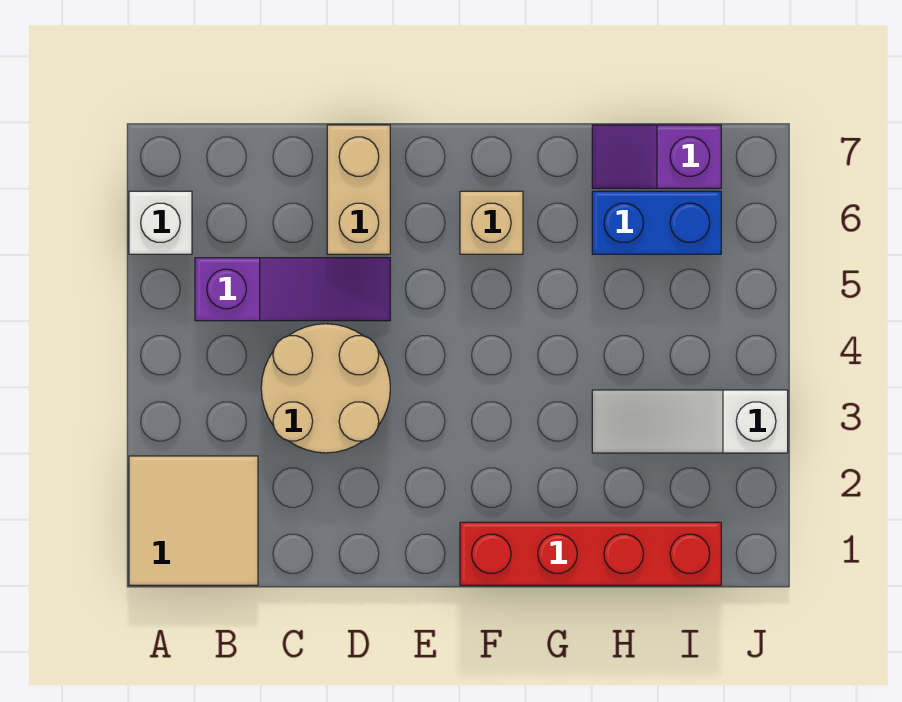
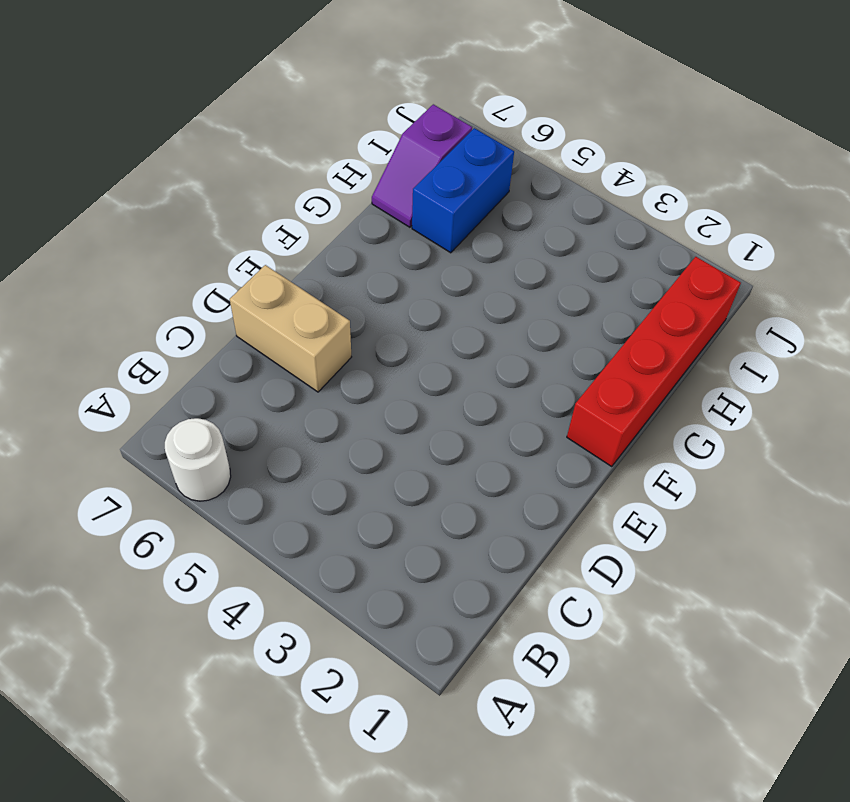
white round brick A6 level 1 -> white brick A6 level 1
none -> tan tile A1:B2 level 1
none -> purple slope B5:D5 level 1 top B

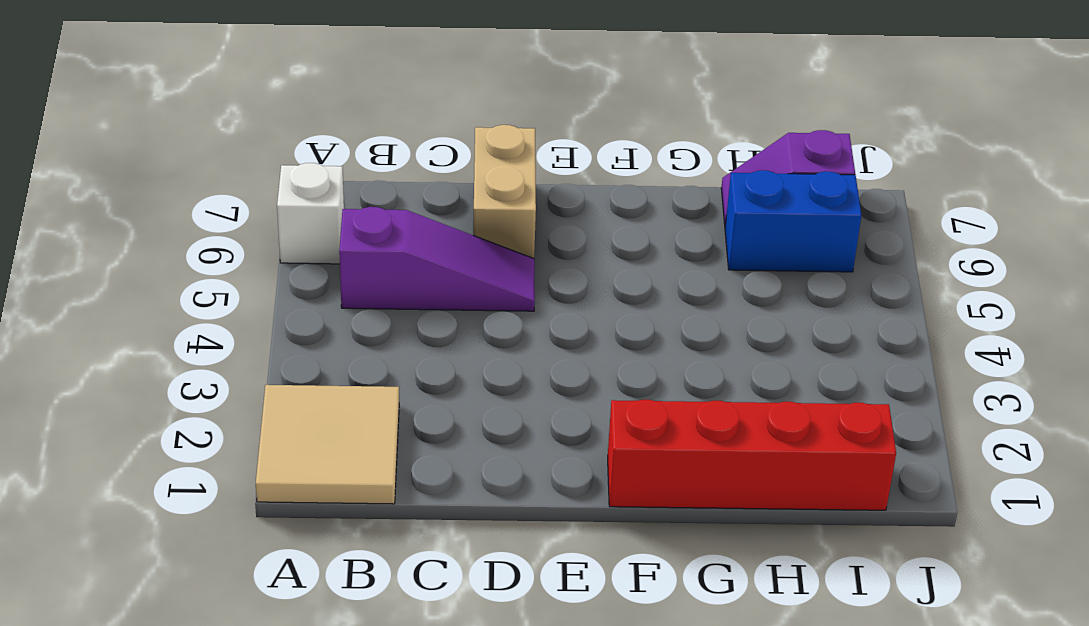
none -> tan round brick C3:D4 level 1
none -> tan brick F6 level 1

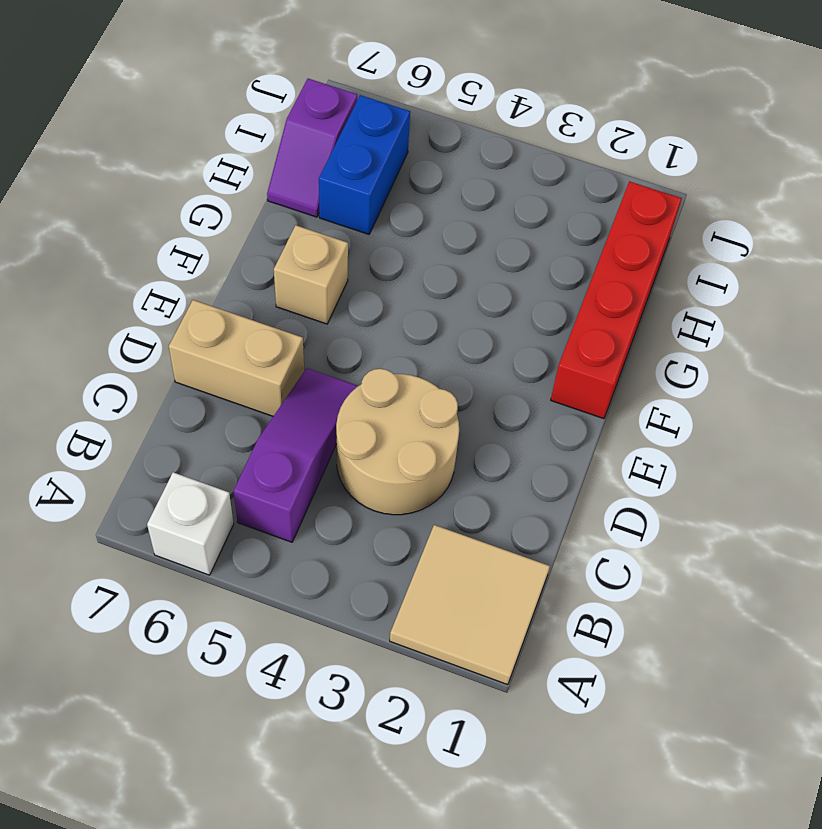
none -> white slope H3:J3 level 1 top J

